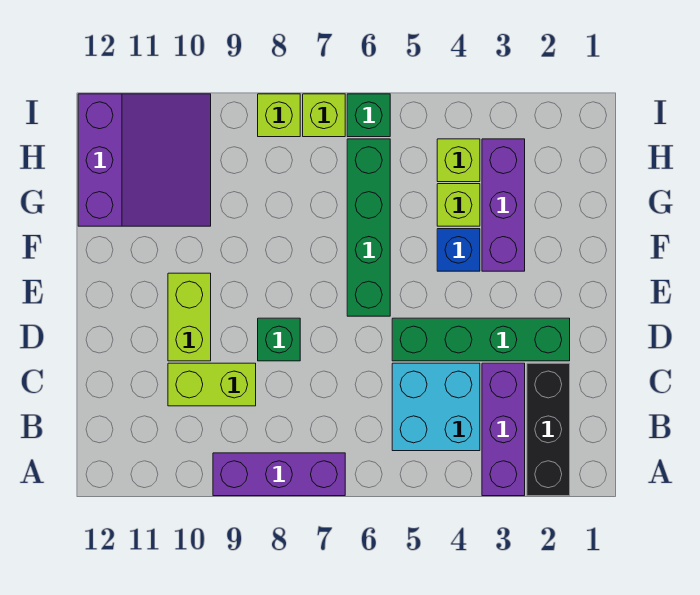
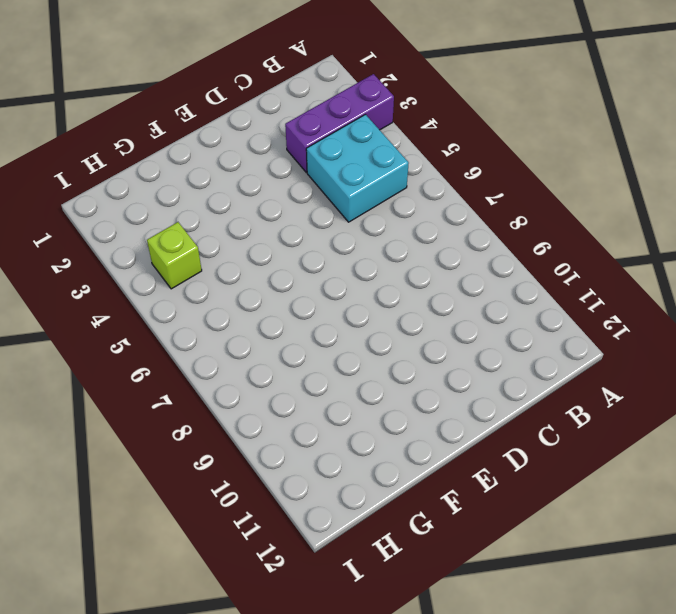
none -> black brick A2:C2 level 1
none -> purple brick A7:A9 level 1
none -> lime brick C9:C10 level 1

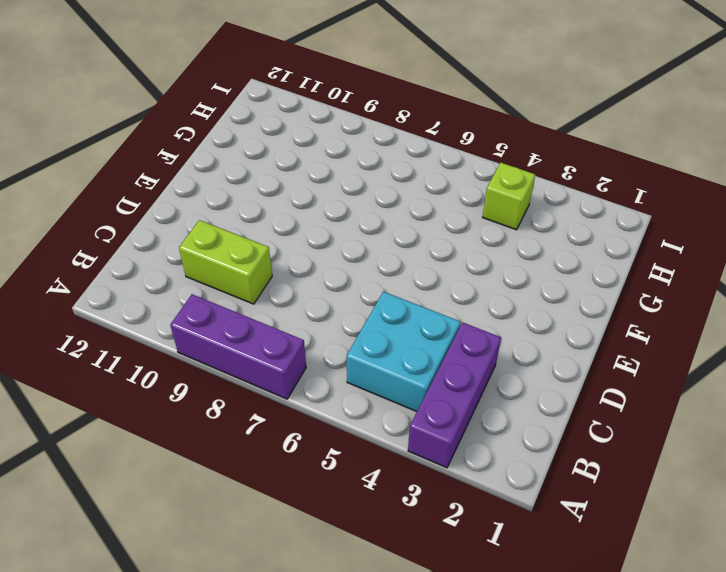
none -> black brick A2:C2 level 1
none -> green brick D2:D5 level 1
none -> green brick D8 level 1

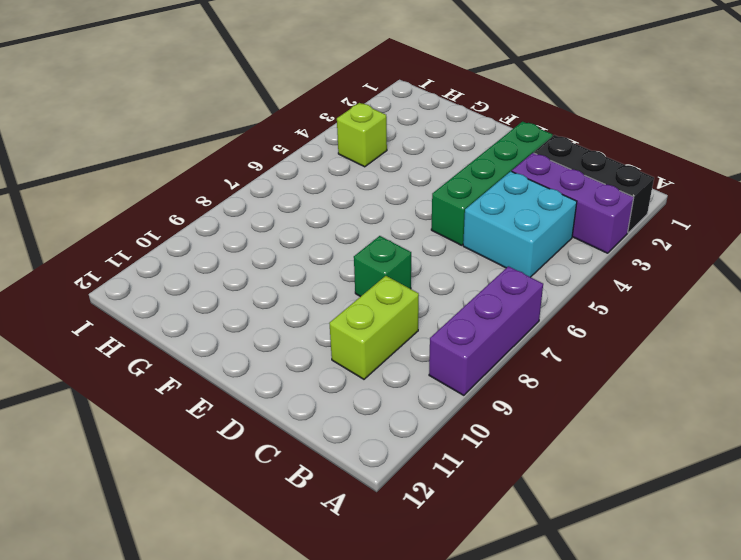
none -> lime brick D10:E10 level 1
none -> green brick E6:H6 level 1
none -> purple brick F3:H3 level 1

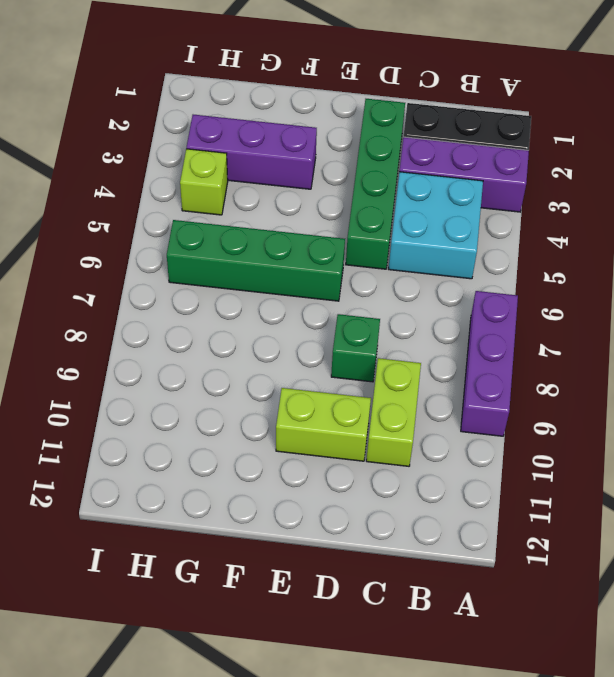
none -> blue brick F4 level 1
none -> lime brick G4 level 1
none -> purple slope G10:I12 level 1 top 12

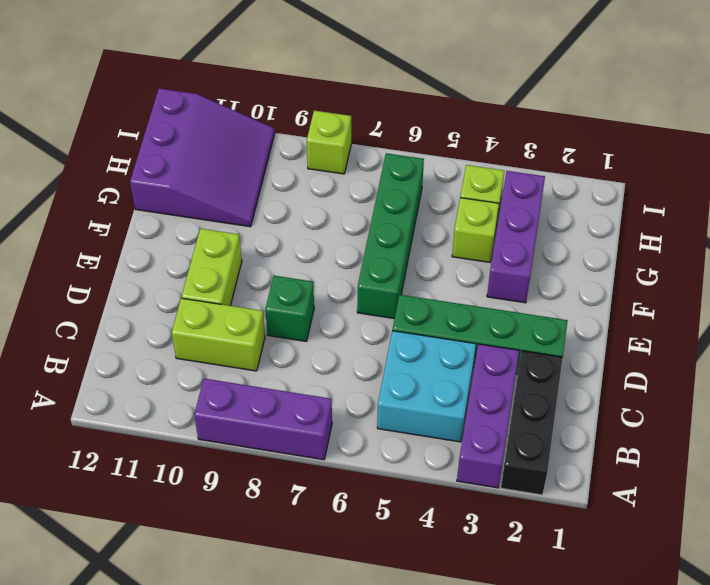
none -> blue brick F4 level 1
none -> green brick I6 level 1
none -> lime brick I7 level 1

